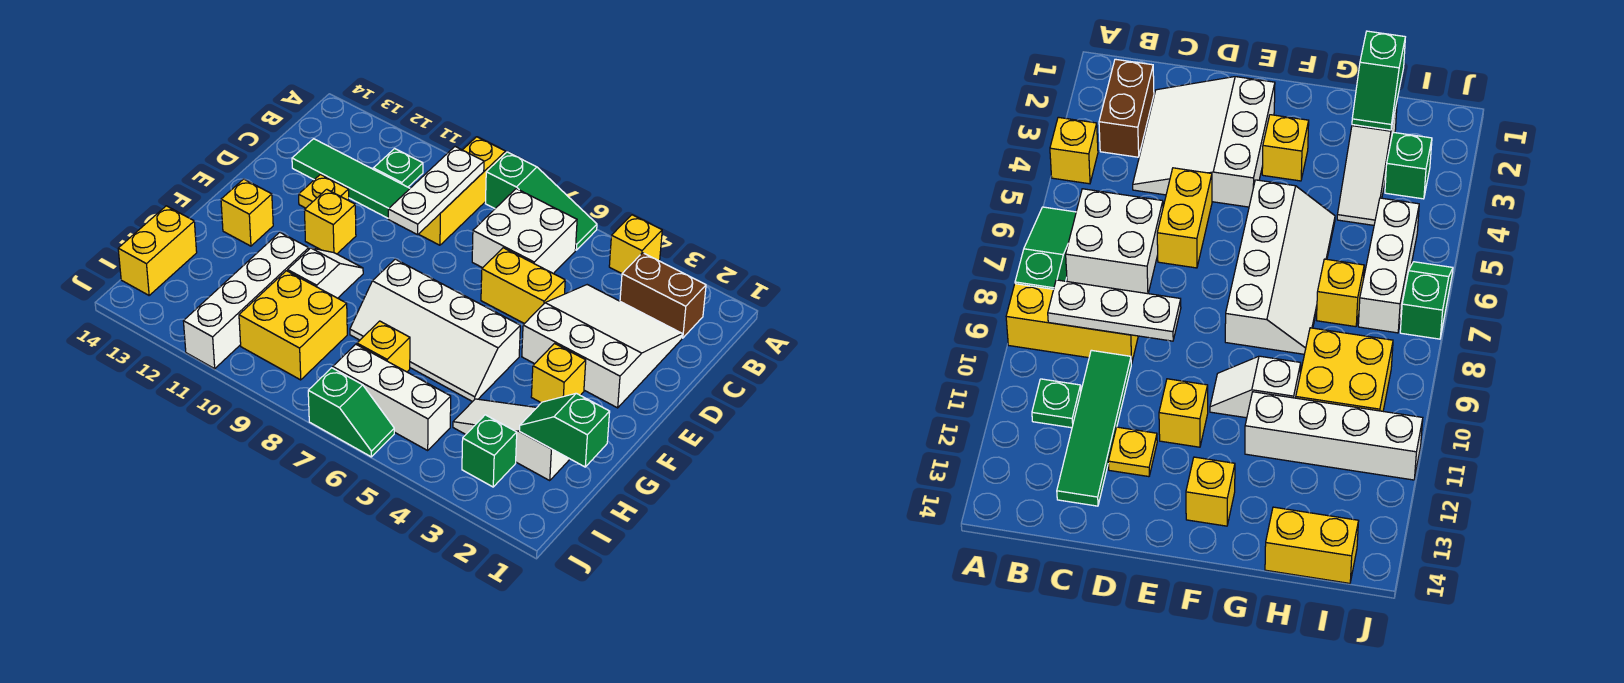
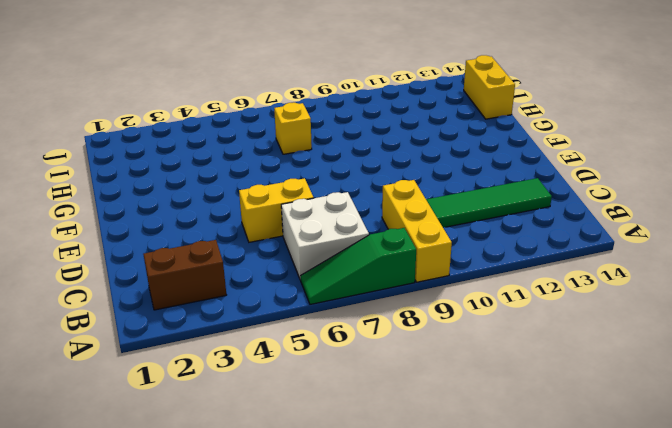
none -> yellow brick A4 level 1
none -> green plate B11 level 1
none -> white slope C2:E4 level 1 top E

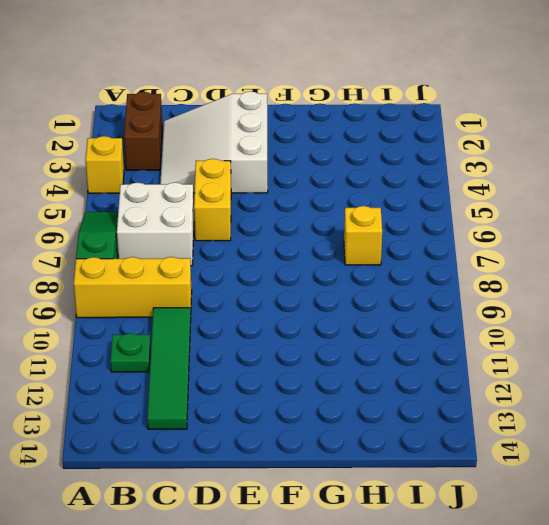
none -> yellow plate D12 level 1
none -> yellow brick E11 level 1
none -> yellow brick F3 level 1

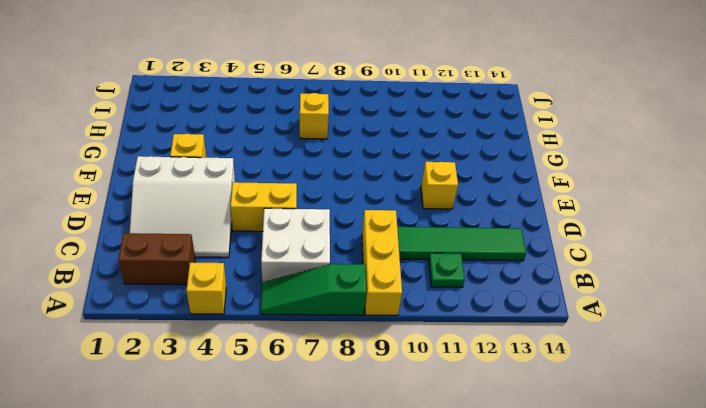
none -> yellow plate D12 level 1
none -> white slope F5:G8 level 1 top F
none -> white slope F10:G10 level 1 top G

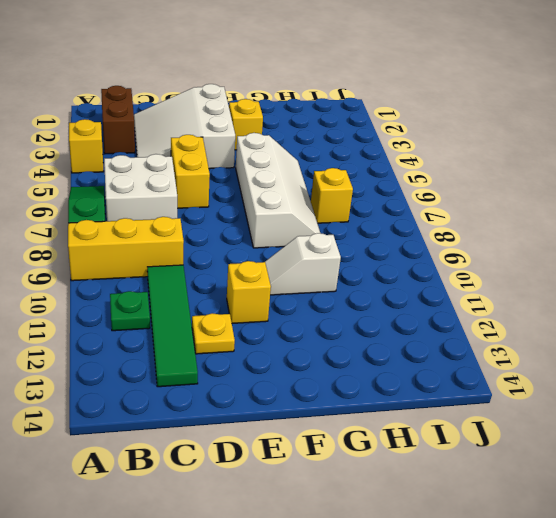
none -> yellow brick F13 level 1
none -> white brick G11:J11 level 1
none -> white slope H2:H4 level 1 top 2

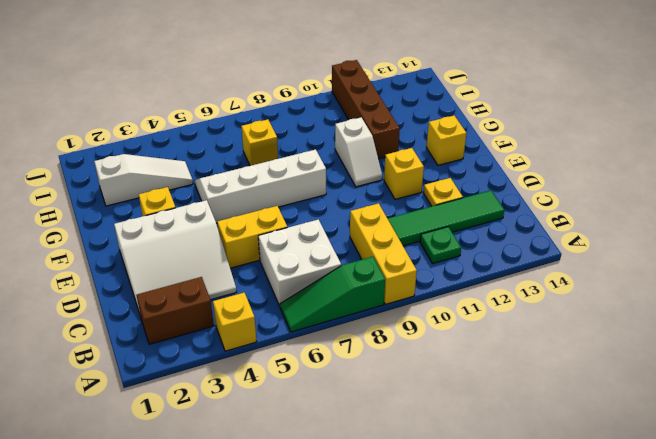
brown brick G11:J11 level 1 -> white brick G11:J11 level 1
none -> yellow brick H9:I10 level 1
none -> yellow brick H14:I14 level 1
none -> green brick I3 level 1

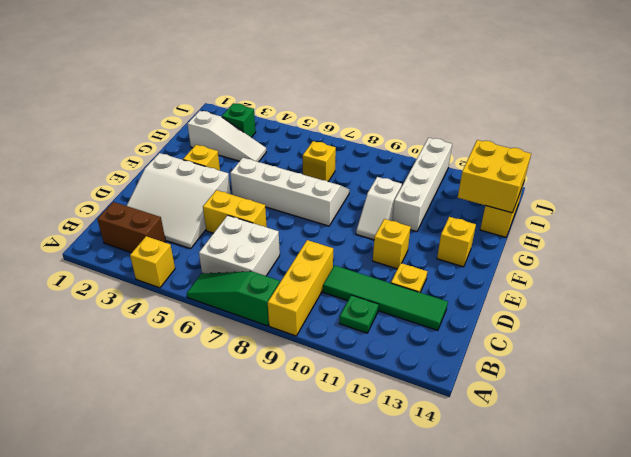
yellow brick H13:I14 level 2 -> yellow brick H9:I10 level 1
none -> white brick I5:I7 level 1
none -> green slope J6:J7 level 1 top 7
none -> white plate B9:D9 level 2

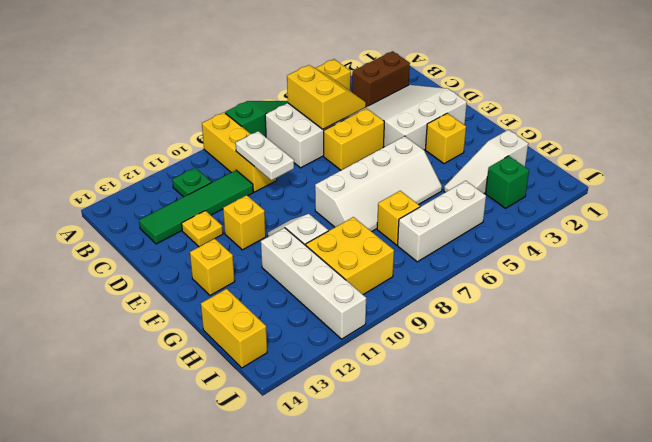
yellow slope B5:C6 level 2 top 6 -> none
white plate C9:D9 level 2 -> white plate B9:D9 level 2
none -> green slope J6:J7 level 1 top 7
none -> green slope H1:H2 level 2 top 1

